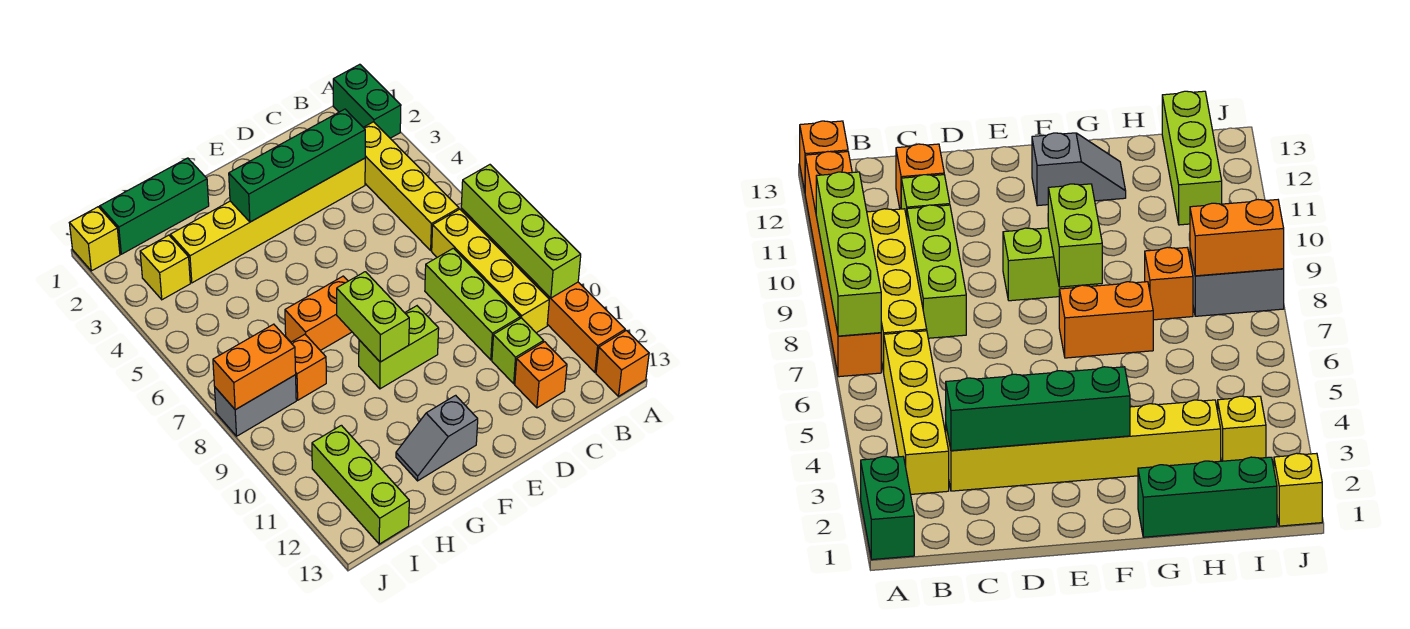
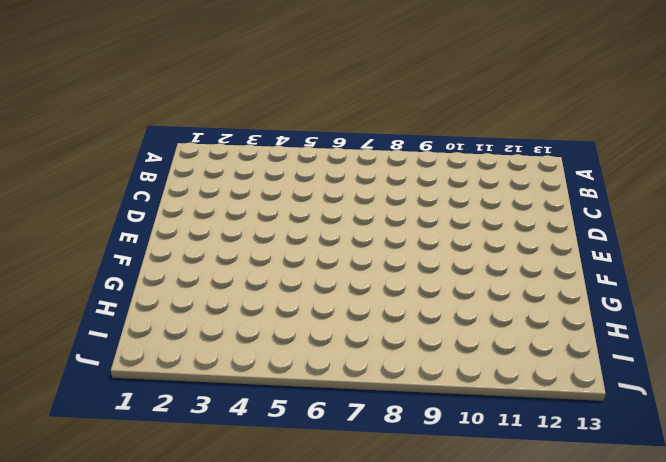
none -> green brick A1:A2 level 1
none -> orange brick A7:A12 level 1
none -> orange brick A13 level 1

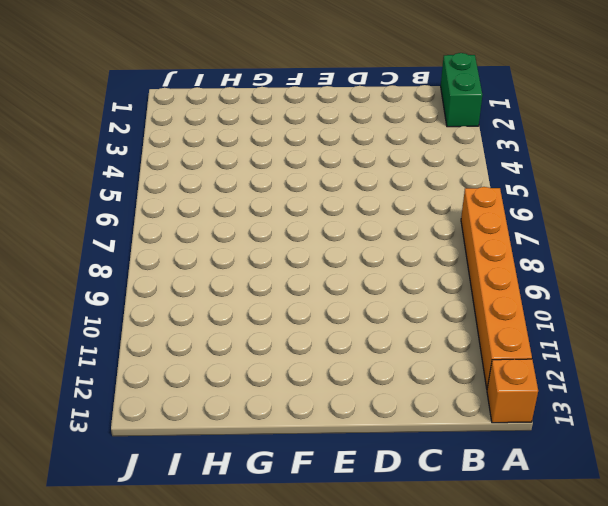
none -> yellow brick B3:B6 level 1
none -> yellow brick B7:B10 level 1
none -> yellow brick C3:H3 level 1

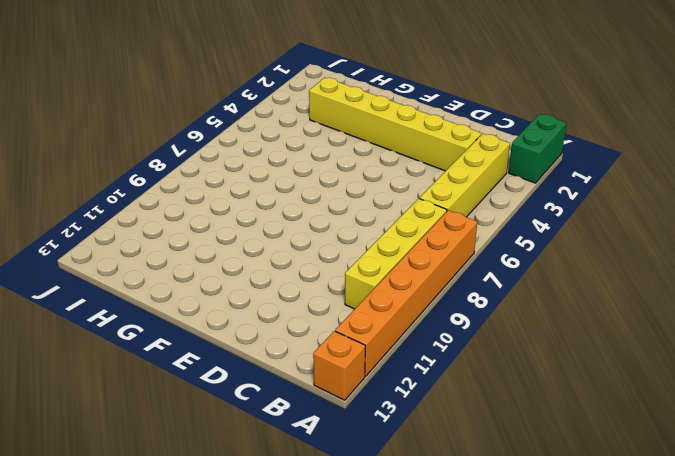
none -> lime brick C8:C10 level 1
none -> lime brick C11 level 1
none -> orange brick C12 level 1

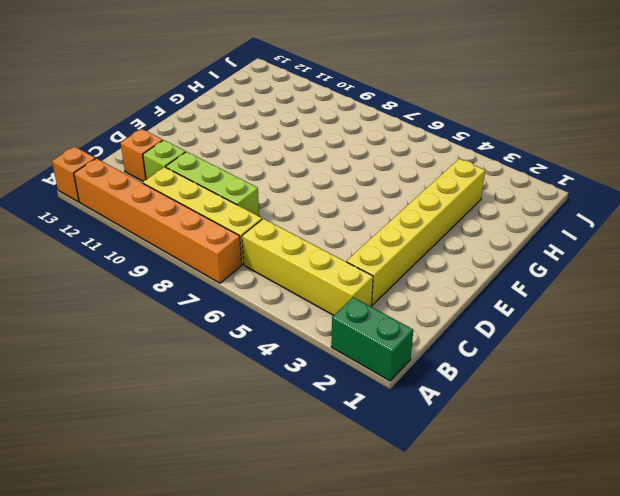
none -> lime brick E9:F9 level 1
none -> orange brick F7:G7 level 1
none -> grey slope F12:G12 level 1 top F

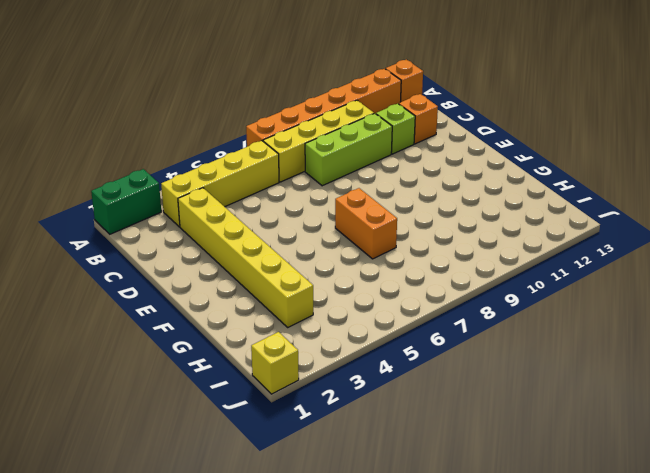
none -> lime brick E9:F9 level 1
none -> grey slope F12:G12 level 1 top F
none -> green brick G1:I1 level 1

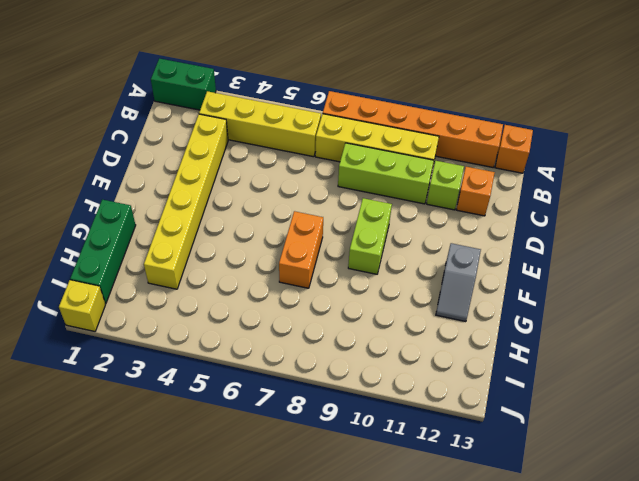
none -> orange brick H8 level 1
none -> yellow brick I3 level 1
none -> grey brick I8:J8 level 1

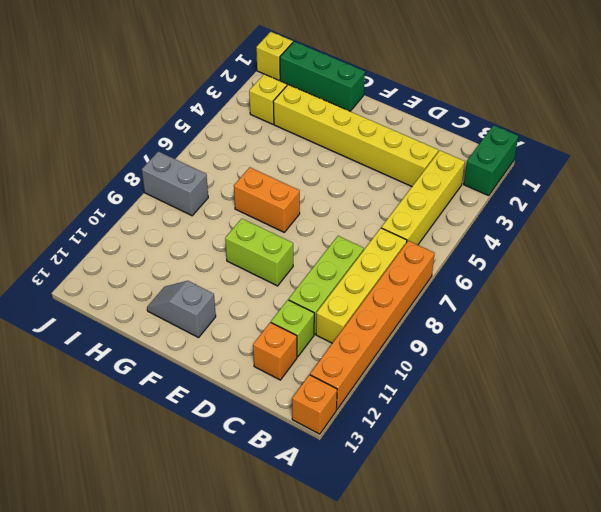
none -> orange brick H8 level 1
none -> lime brick I11:I13 level 1
none -> lime brick A7:A10 level 2

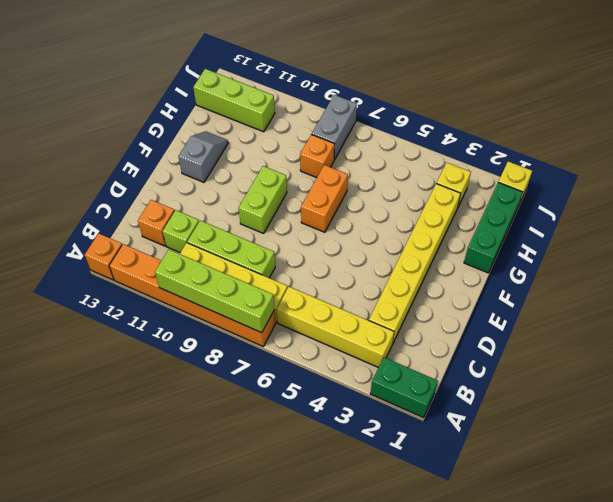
none -> green brick C3:F3 level 2
none -> lime brick F8:F9 level 2
none -> orange brick I8:J8 level 2

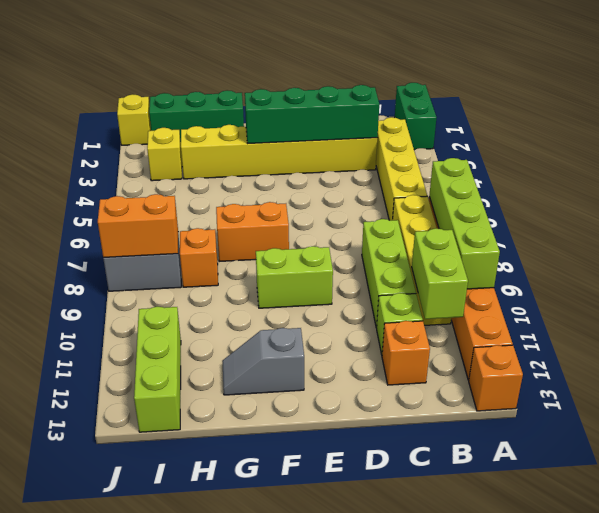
lime brick B10:B11 level 2 -> lime brick F8:F9 level 2

